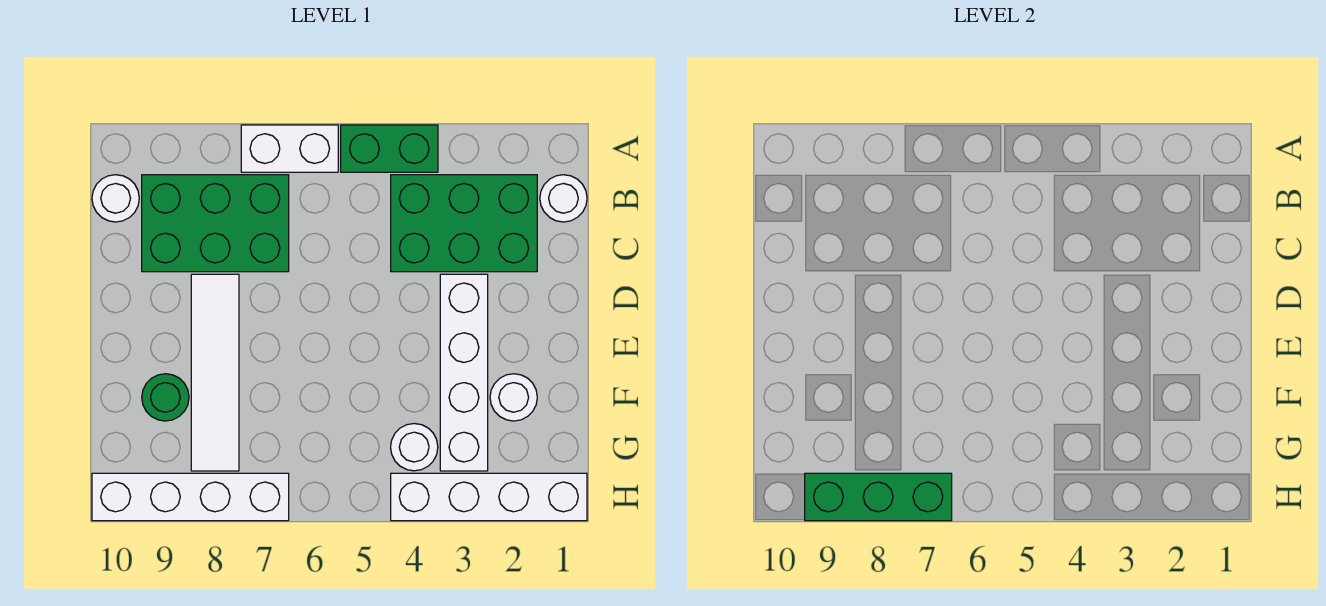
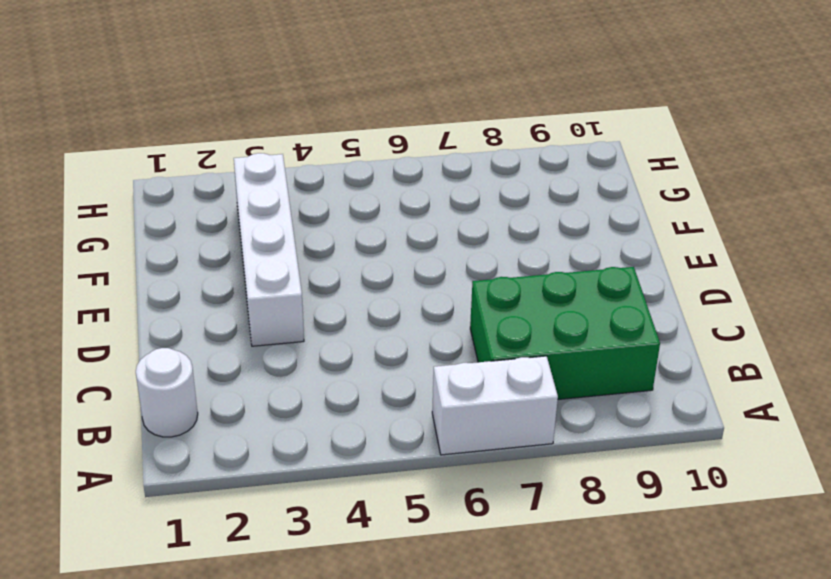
none -> green brick A4:A5 level 1
none -> green brick B2:C4 level 1
none -> white round brick B10 level 1

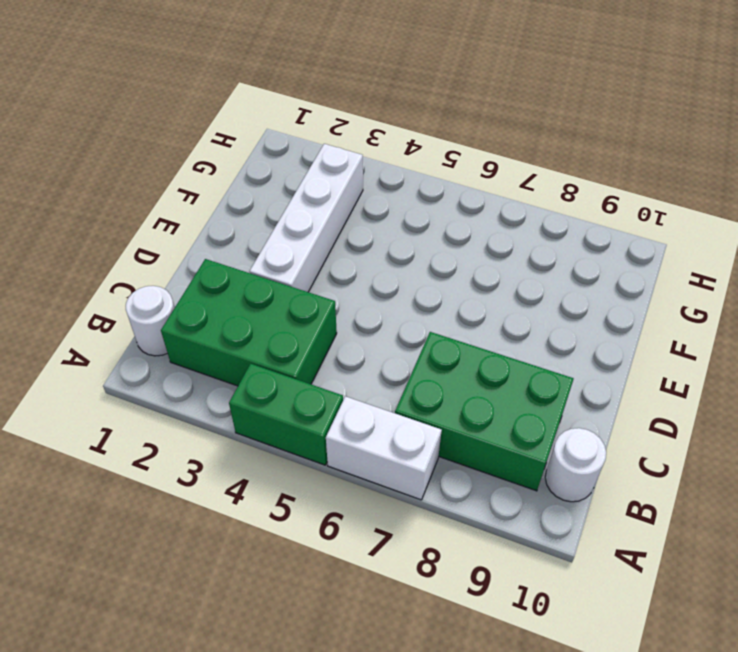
none -> white tile D8:G8 level 1
none -> white round brick F2 level 1
none -> green round brick F9 level 1

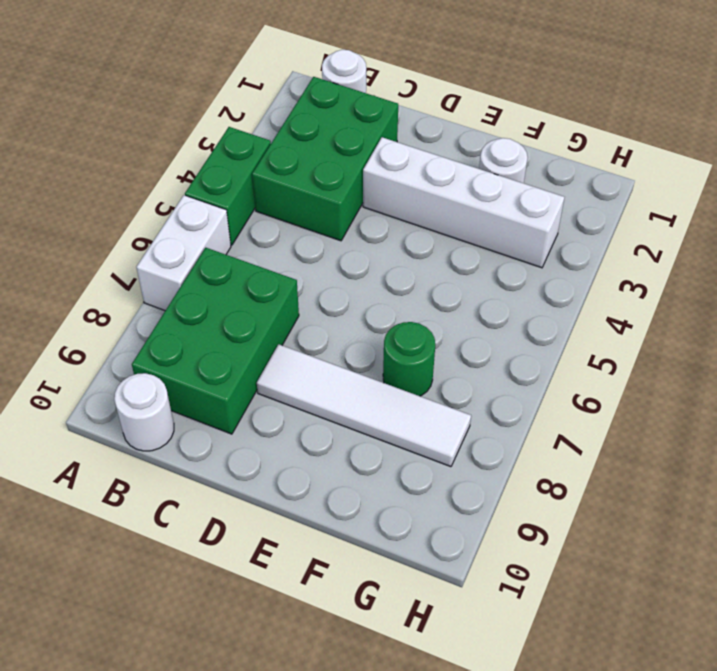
green round brick F7 level 1 -> green round brick F9 level 1
none -> white round brick G4 level 1
none -> white brick H1:H4 level 1
none -> white brick H7:H10 level 1

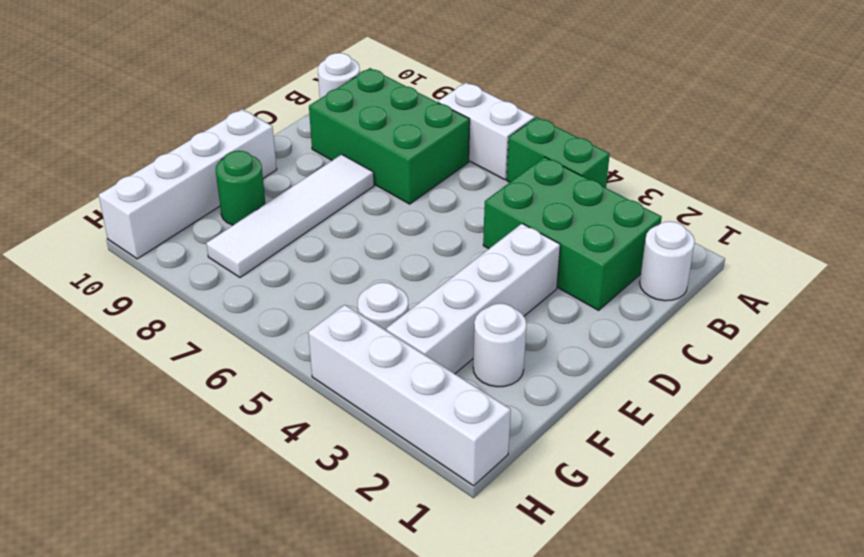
white brick E10:H10 level 1 -> white brick H7:H10 level 1
none -> green brick H7:H9 level 2

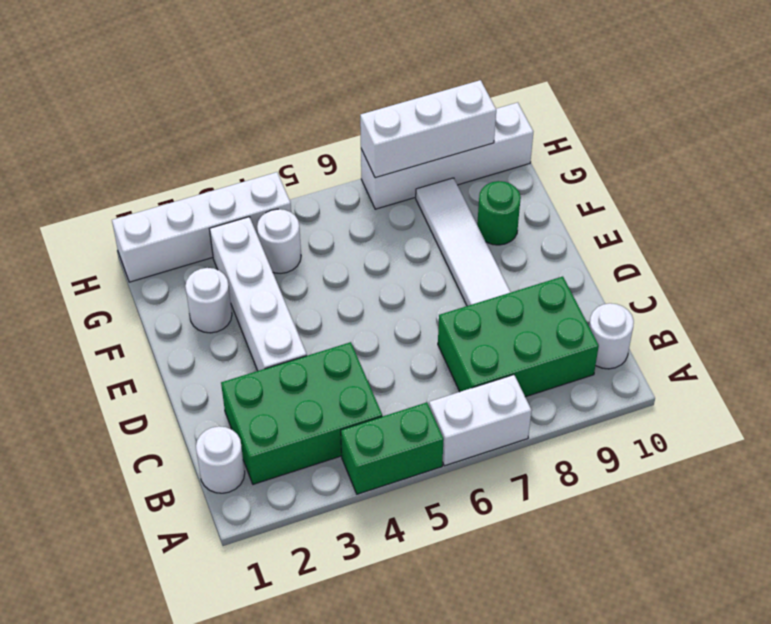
white brick H7:H9 level 2 -> green brick H7:H9 level 2

